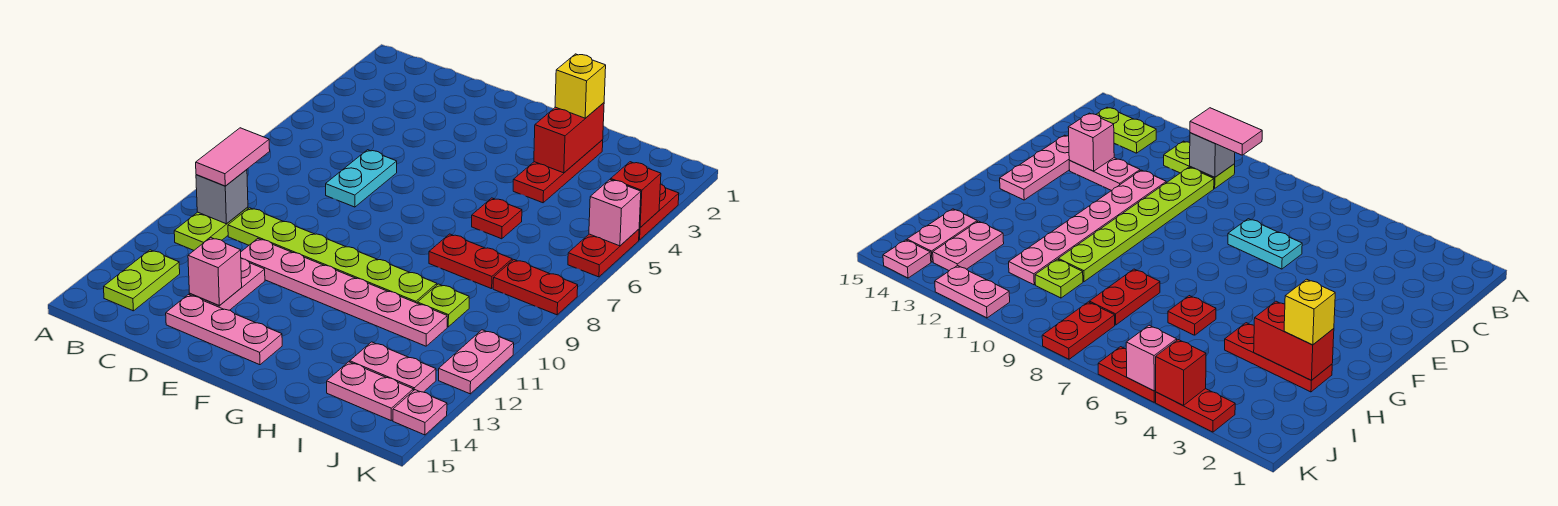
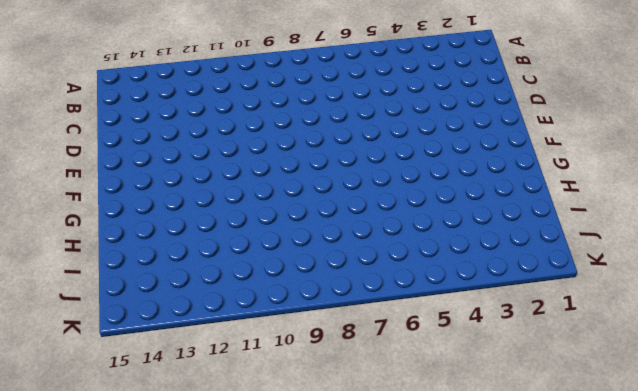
none -> lime plate B10:B11 level 1
none -> lime plate B13:B14 level 1
none -> lime plate C10:H10 level 1

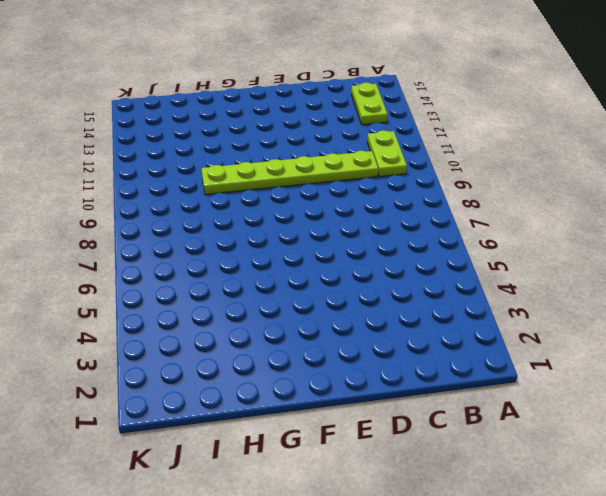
none -> cyan plate D6:D7 level 1
none -> pink plate D11:I11 level 1
none -> pink plate D12:D13 level 1

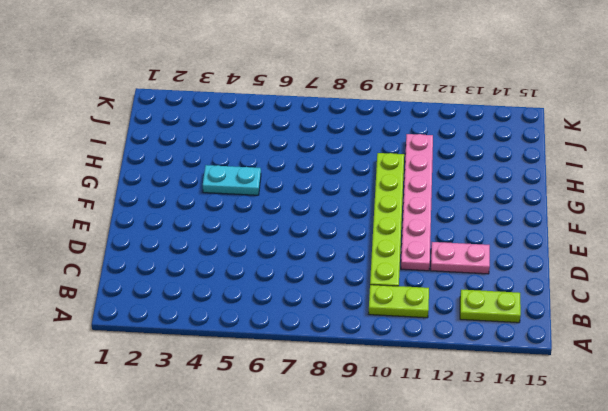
cyan plate G4:G5 level 1 -> cyan plate D6:D7 level 1
none -> pink plate D14:F14 level 1
none -> red plate H2:H4 level 1
none -> red plate H6 level 1

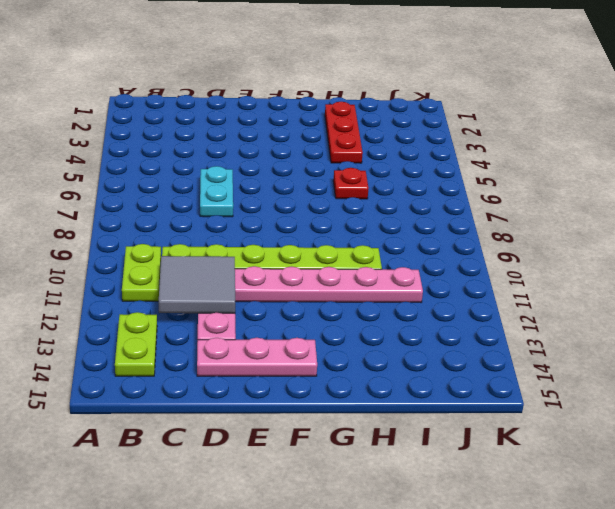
grey tile C11:D12 level 2 -> none
none -> red plate H8:I8 level 1
none -> lime plate I10 level 1
none -> pink plate I13:J13 level 1

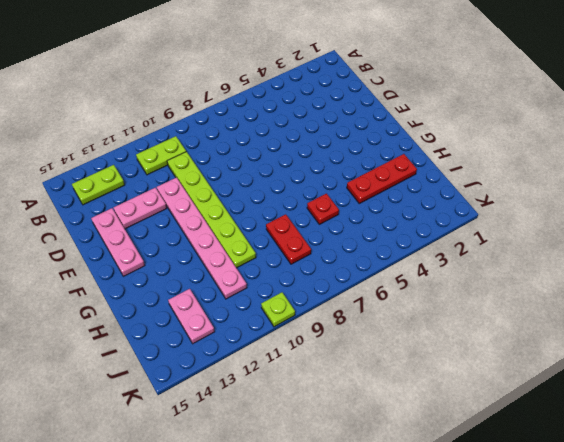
lime plate K10 level 1 -> lime plate I10 level 1
none -> cyan plate D6:D7 level 1
none -> pink plate I14:J14 level 1
none -> red plate J8:K8 level 1

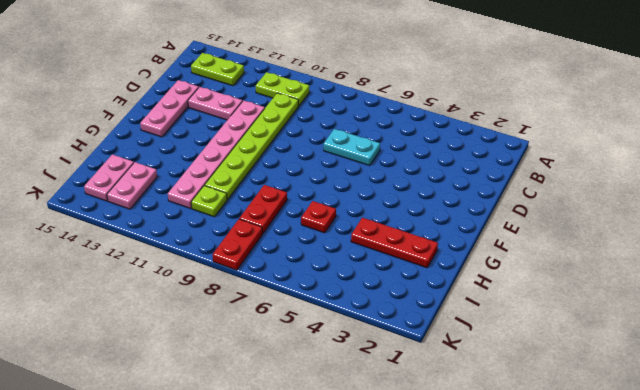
none -> red plate K3:K4 level 1
none -> red plate K5:K6 level 1
none -> pink plate K11:K12 level 1

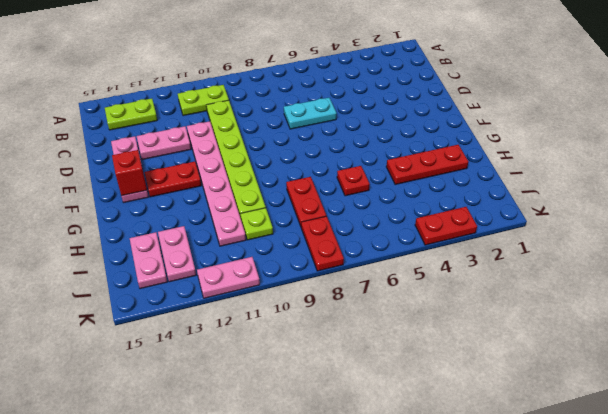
red plate F12:F13 level 1 -> red plate K5:K6 level 1
red brick F14 level 2 -> red brick K4 level 2
none -> pink plate K14 level 1
none -> grey brick B10 level 2
none -> pink brick D13 level 2

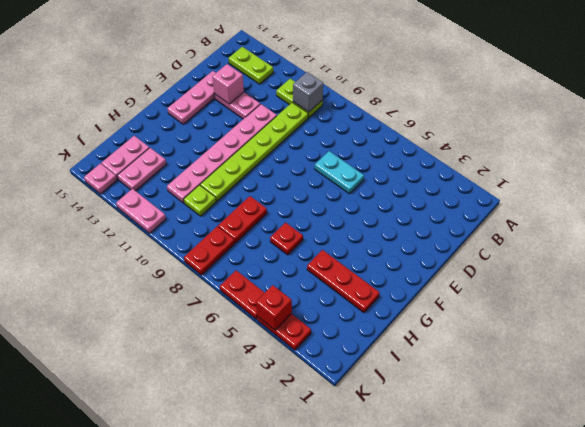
none -> red brick H2:H3 level 2
none -> pink brick K5 level 2
none -> pink tile B9:B10 level 3

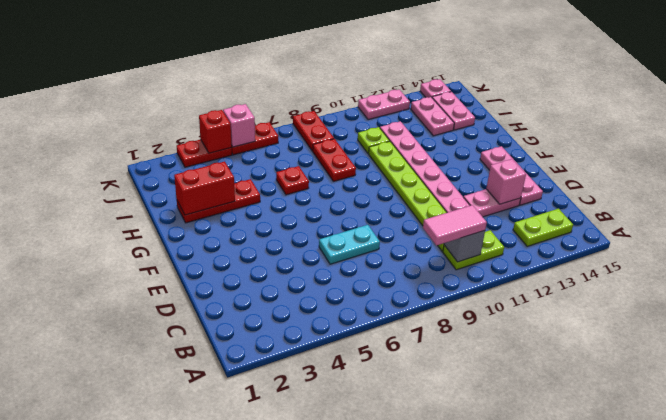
none -> yellow brick H2 level 3

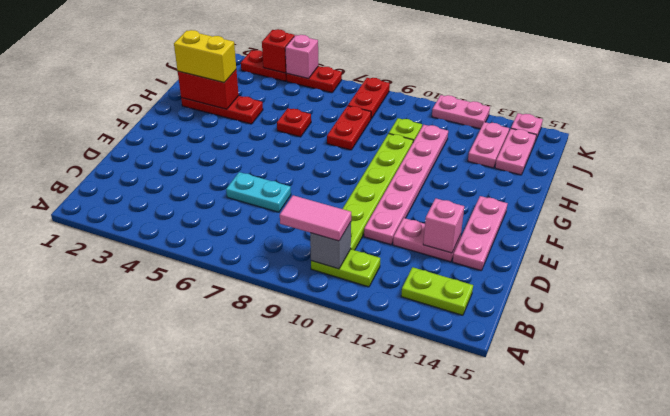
yellow brick H2:H3 level 3 -> yellow brick H2 level 3

